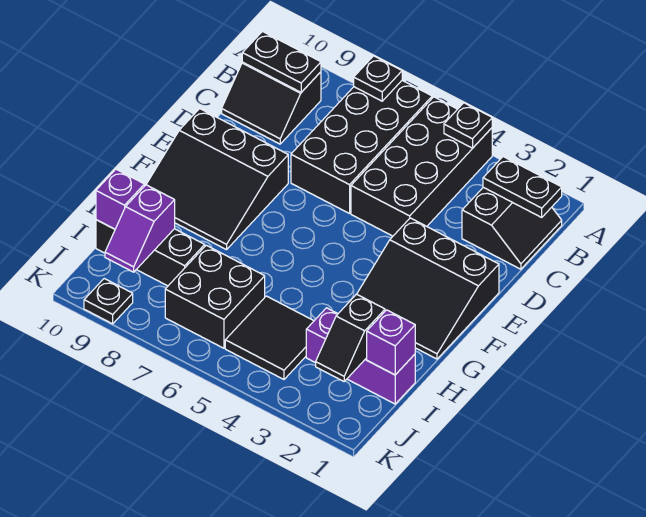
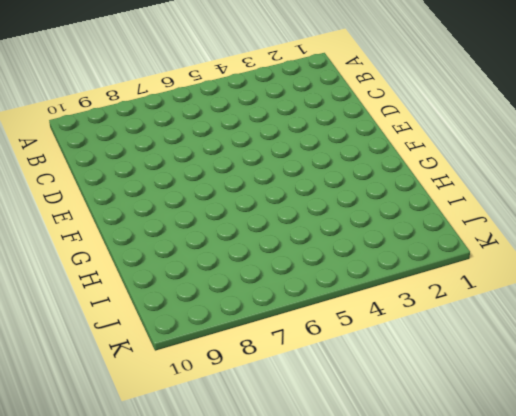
none -> black brick A4:D5 level 1
none -> black brick A6:D7 level 1
none -> black slope B1:C2 level 1 top 2

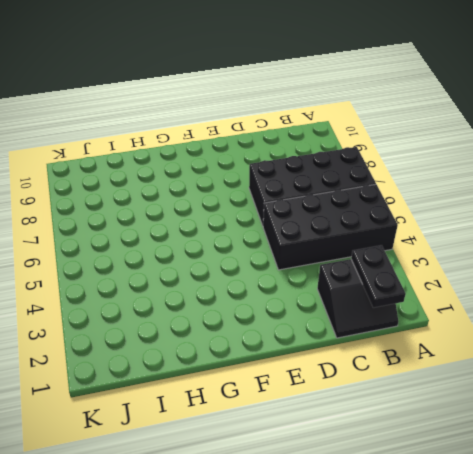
none -> black slope B9:C10 level 1 top B
none -> black slope E1:G3 level 1 top E
none -> black slope E8:G10 level 1 top E

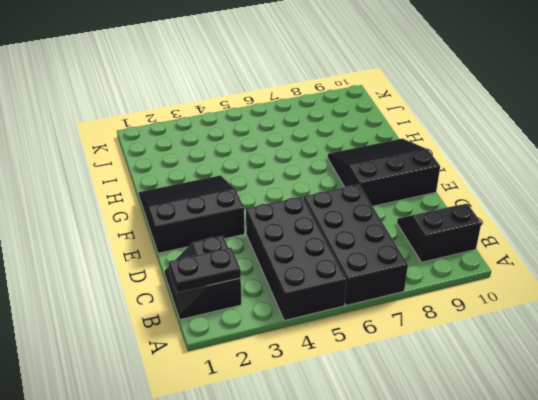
none -> purple brick I1:I3 level 1
none -> black tile I4:J5 level 1
none -> black brick I6:J7 level 1

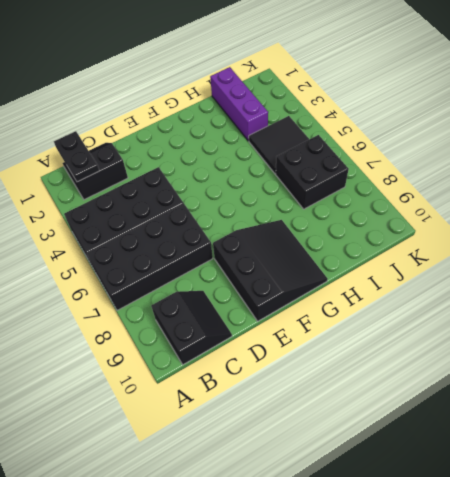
none -> black slope E1:G3 level 1 top E
none -> black brick I8:I10 level 1
none -> black plate K9 level 1

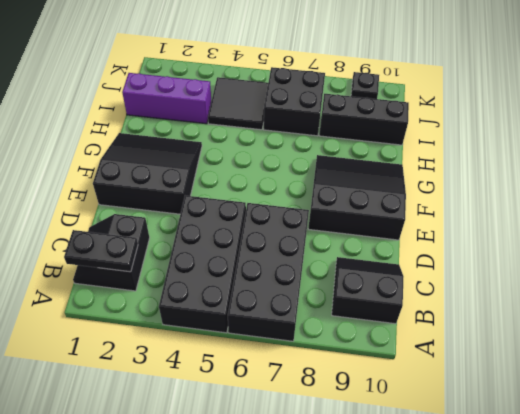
none -> black plate A4 level 2
none -> black plate A7 level 2
none -> black plate B9:B10 level 2

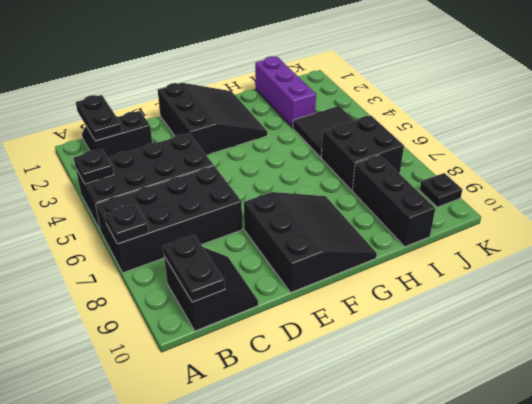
none -> purple brick I1 level 2
none -> black slope I2:J2 level 2 top I
none -> purple slope I9:J9 level 2 top I

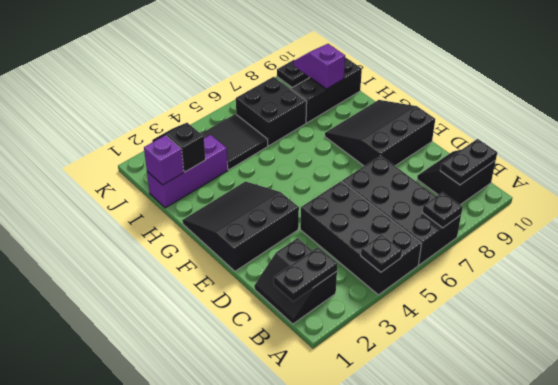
none -> purple brick I10 level 2

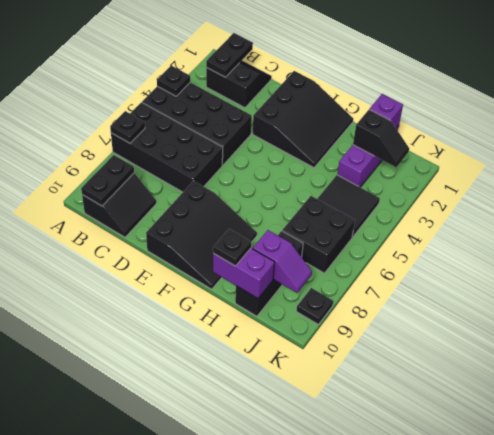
purple brick H10:I10 level 2 -> purple brick I10 level 2
black plate H10 level 3 -> none

